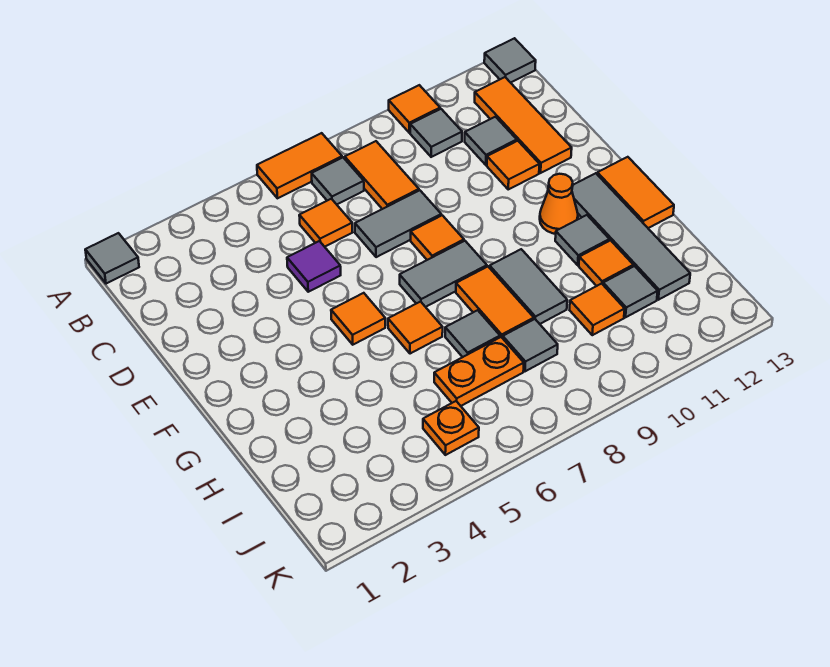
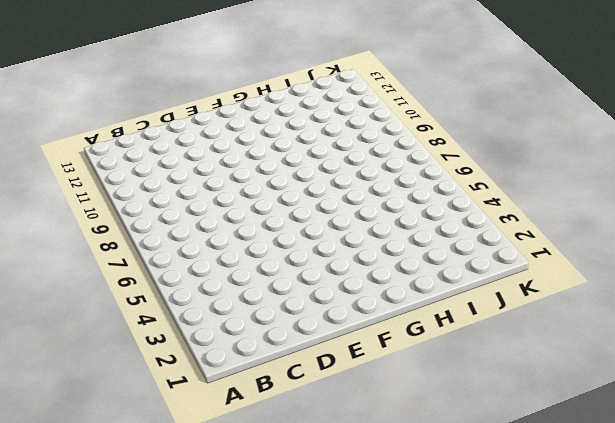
none -> grey tile A1 level 1
none -> orange tile A6:A7 level 1
none -> orange tile A10 level 1
none -> grey tile A13 level 1

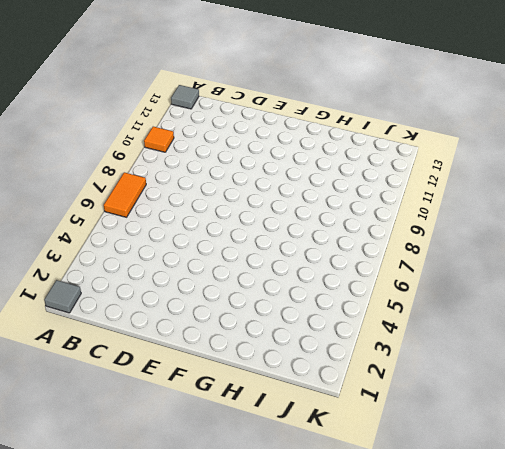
none -> grey tile B7 level 1
none -> orange tile B8:C8 level 1
none -> grey tile B10 level 1
none -> orange tile B12:D12 level 1

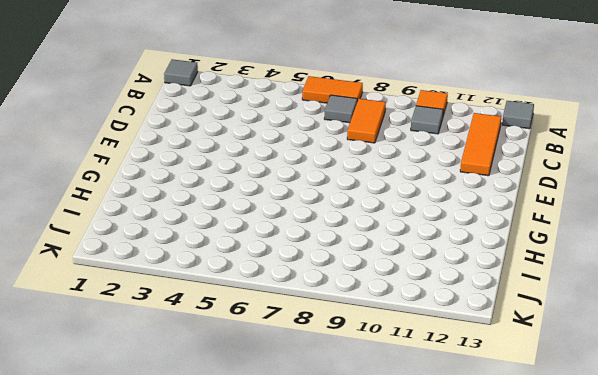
none -> orange tile C6 level 1
none -> grey tile C11 level 1
none -> purple tile D5 level 1
none -> grey tile D7:D8 level 1

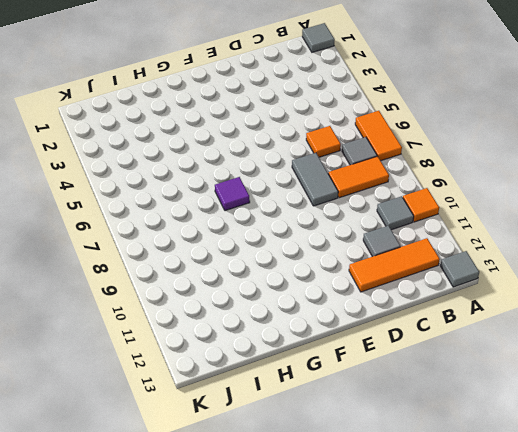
purple tile G7 level 1 -> purple tile D5 level 1
none -> orange tile D11 level 1
none -> orange tile E8 level 1
none -> orange tile F5 level 1
none -> grey tile F7:F8 level 1

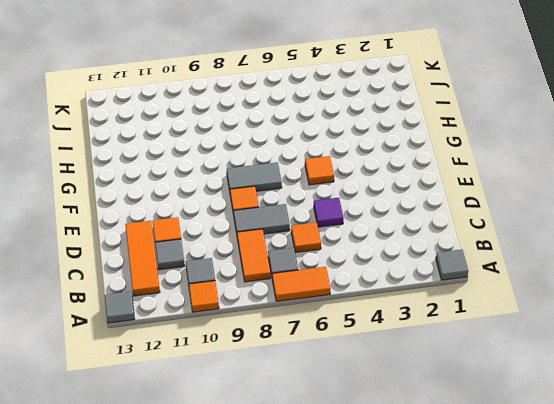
none -> orange cone F11 level 1
none -> grey tile F12:I12 level 1
none -> orange tile F13:G13 level 1
none -> orange tile G6 level 1

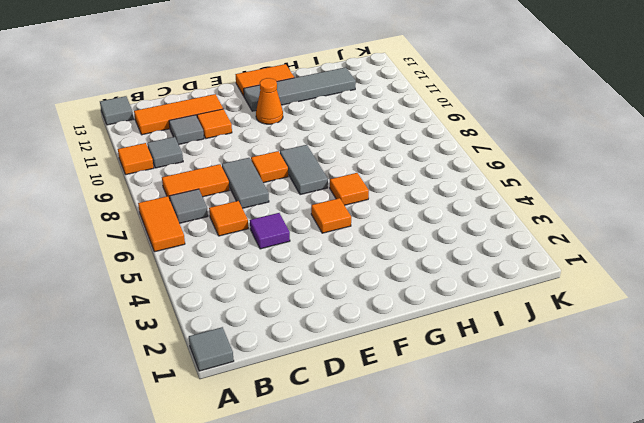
none -> orange tile G8:H8 level 1
none -> grey tile G9:H9 level 1
none -> grey tile G11 level 1
none -> grey tile H7 level 1

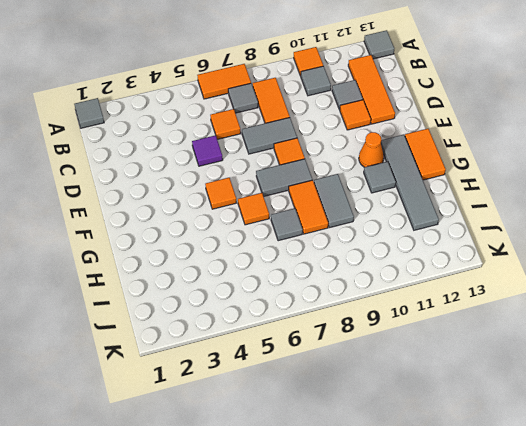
none -> orange tile H11 level 1
none -> orange plate I6:I7 level 1
none -> grey tile I8 level 1
none -> orange tile I10 level 1

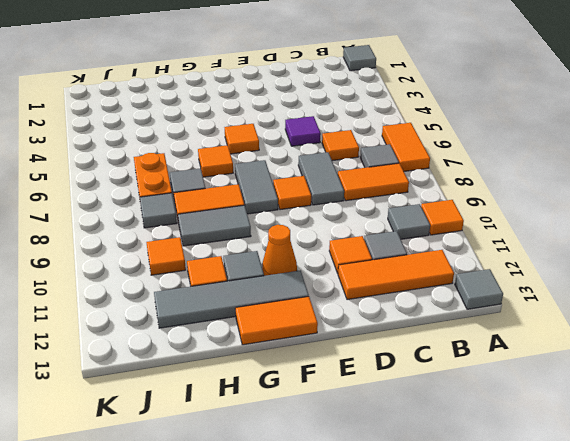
none -> grey tile I11 level 1
none -> orange plate J5 level 1

